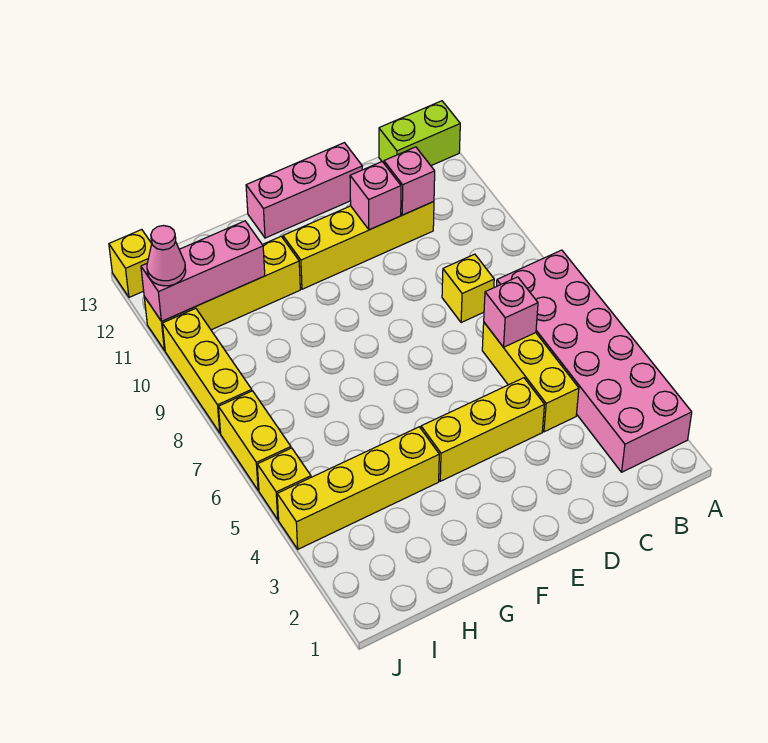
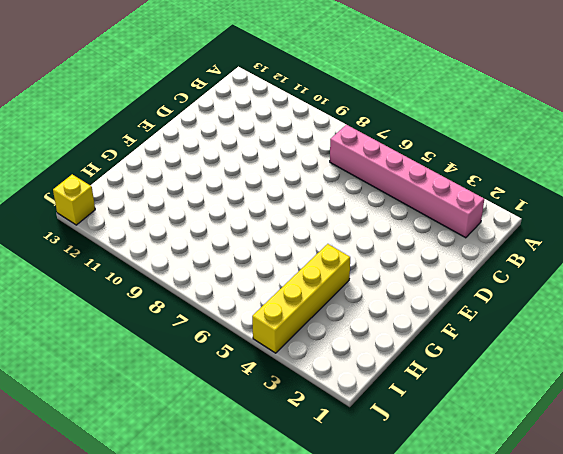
pink brick B2:B7 level 1 -> pink brick A2:B7 level 1
none -> lime brick A13:B13 level 1
none -> yellow brick C4:C6 level 1
none -> yellow brick C8 level 1

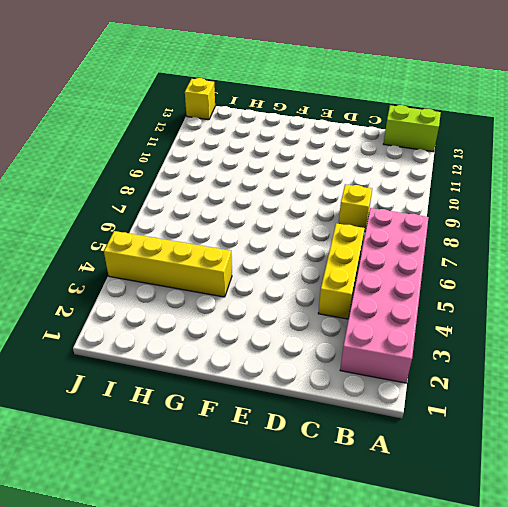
none -> yellow brick C11:F11 level 1
none -> yellow brick D4:F4 level 1
none -> pink brick D13:F13 level 1

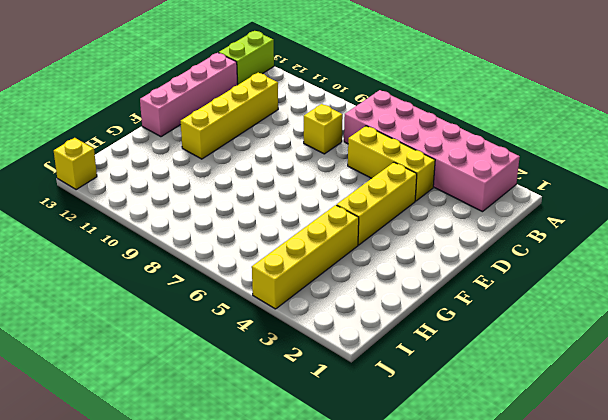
pink brick C13:F13 level 1 -> pink brick D13:F13 level 1
none -> yellow brick G11:J11 level 1
none -> yellow brick J5 level 1
none -> yellow brick J6:J7 level 1

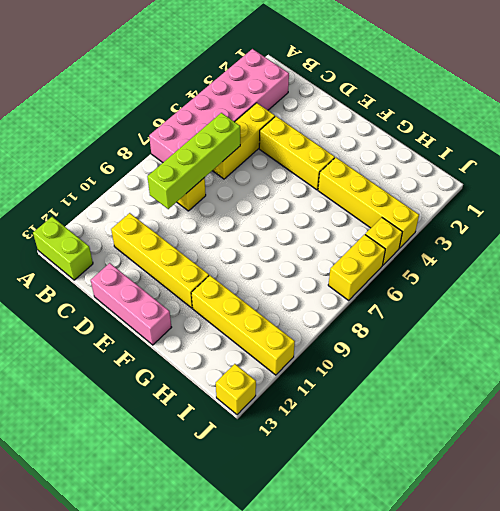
lime brick C6:C9 level 2 -> pink brick C6 level 2
none -> yellow brick J8:J10 level 1
none -> pink brick C11 level 2
none -> pink brick D11 level 2

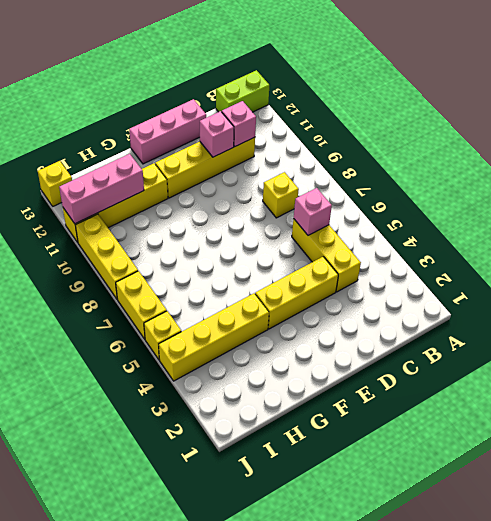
none -> pink brick A2:B7 level 1
none -> pink cone J11 level 3

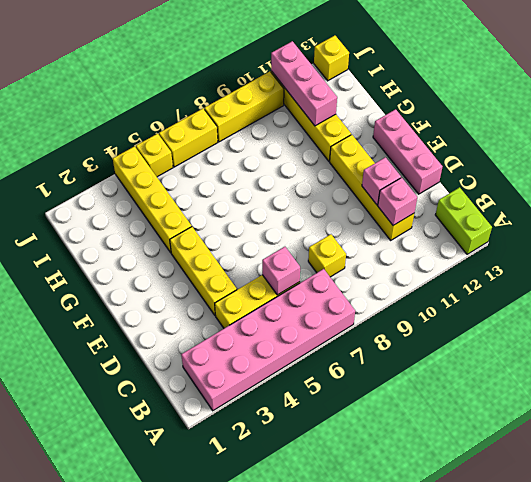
none -> pink cone J11 level 3

